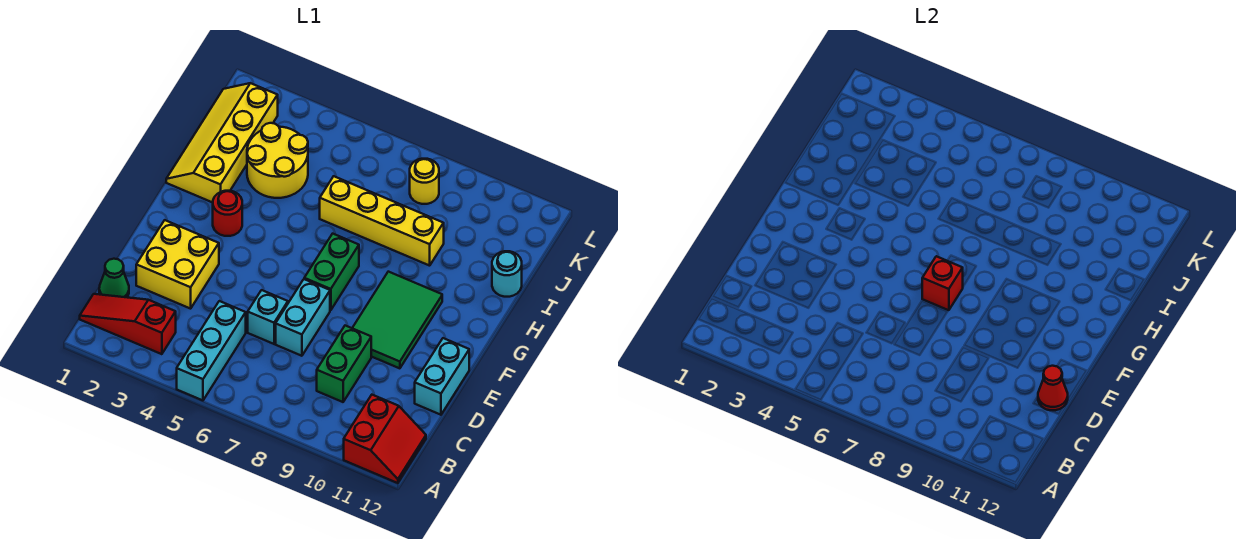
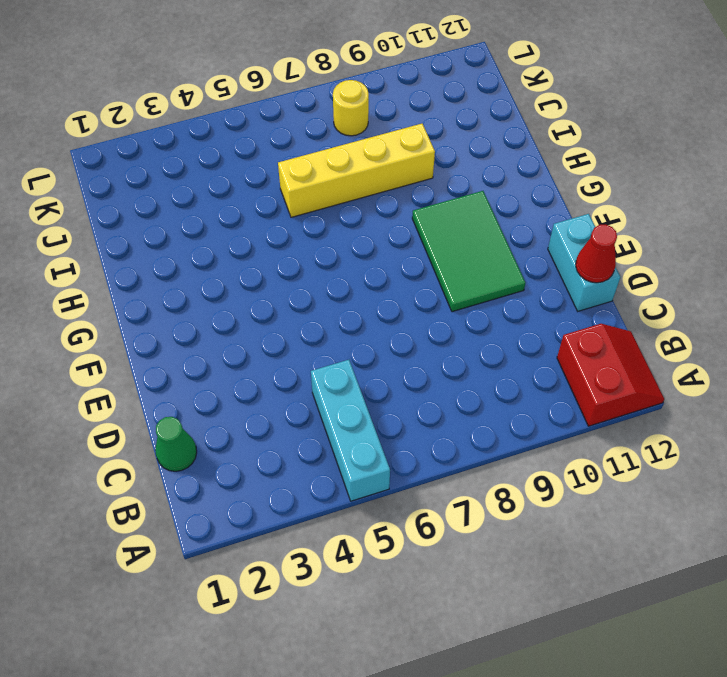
none -> red slope B1:B3 level 1 top 3
none -> green brick C9:D9 level 1
none -> yellow brick D2:E3 level 1

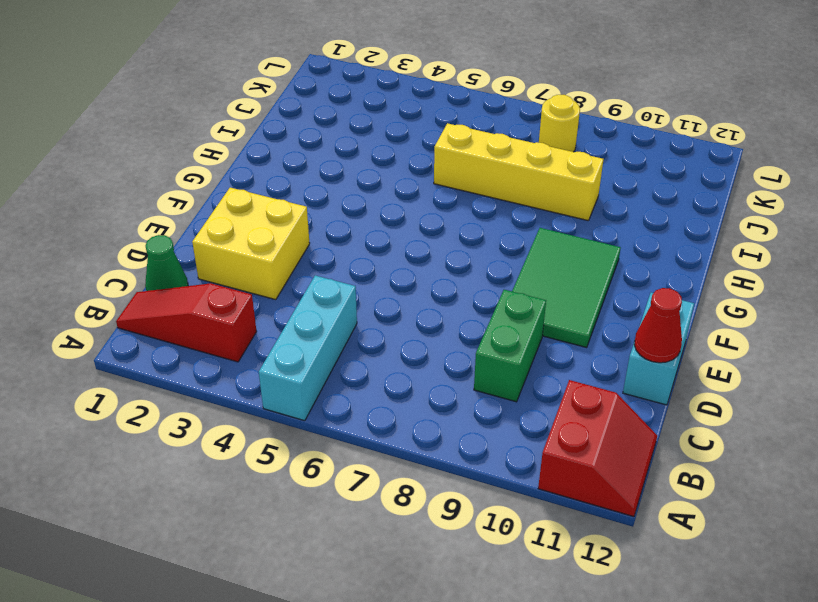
none -> cyan brick D6 level 1
none -> cyan brick D7:E7 level 1
none -> green brick F7:G7 level 1

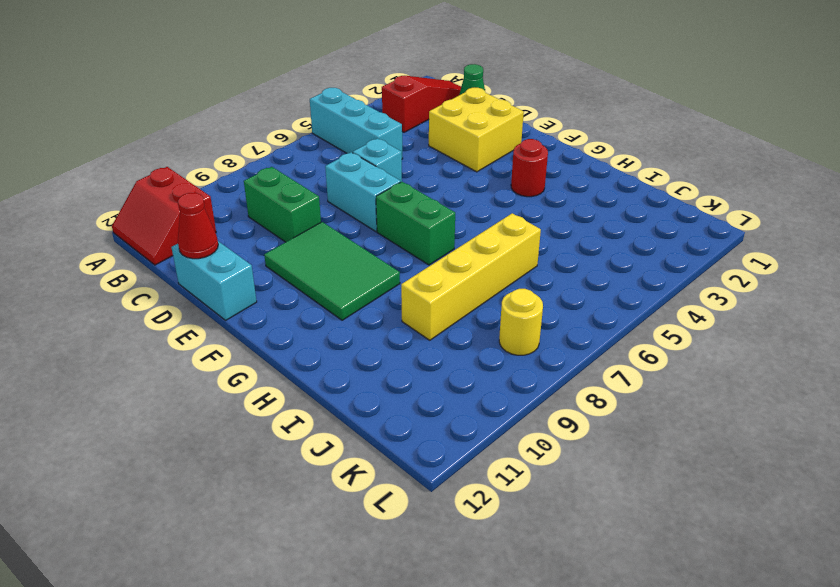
none -> yellow slope H1:K2 level 1 top 2
none -> yellow round brick I3:J4 level 1
none -> cyan round brick I12 level 1

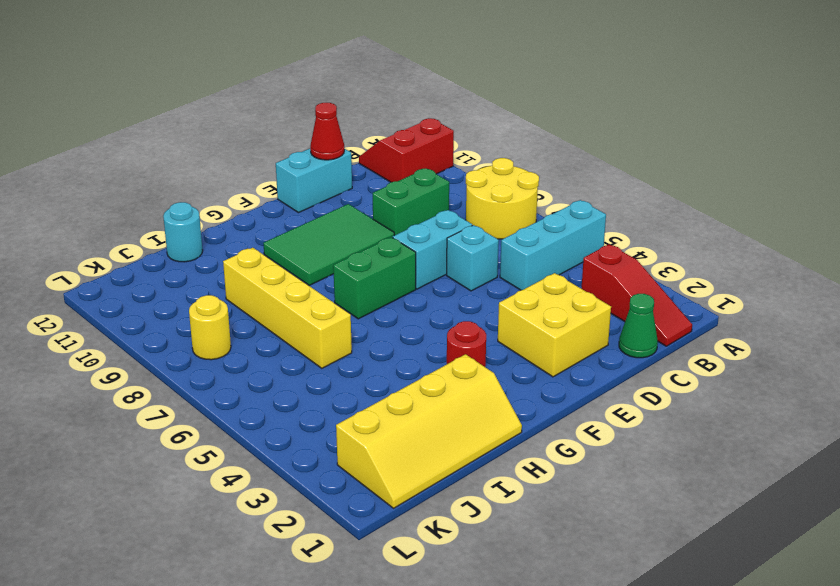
yellow round brick A7:B8 level 1 -> yellow round brick I3:J4 level 1
none -> red brick F7 level 2

